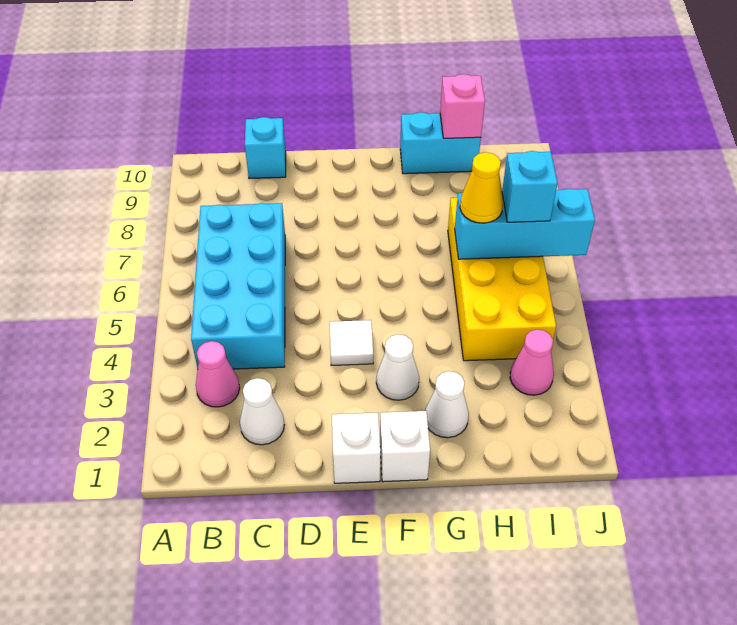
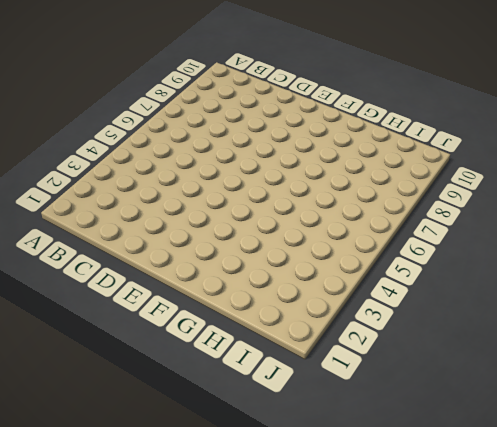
none -> pink cone B3 level 1
none -> cyan brick B4:C7 level 1
none -> white cone C2 level 1

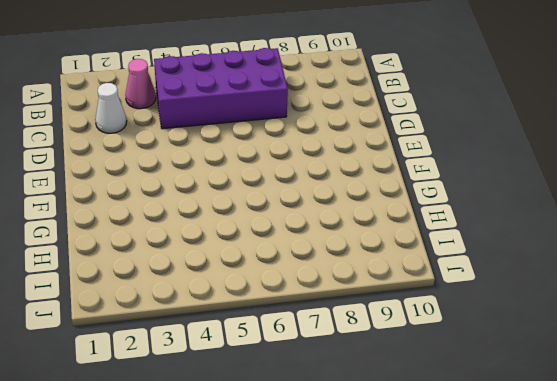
purple brick B4:C7 level 1 -> cyan brick B4:C7 level 1
none -> cyan brick C10 level 1
none -> white brick E1 level 1
none -> white tile E4 level 1

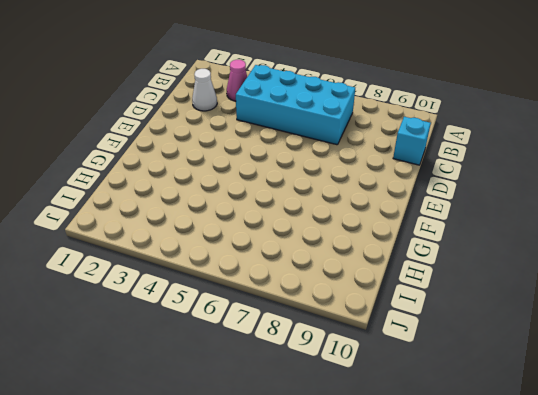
none -> white brick E1 level 1
none -> white tile E4 level 1
none -> white brick F1 level 1

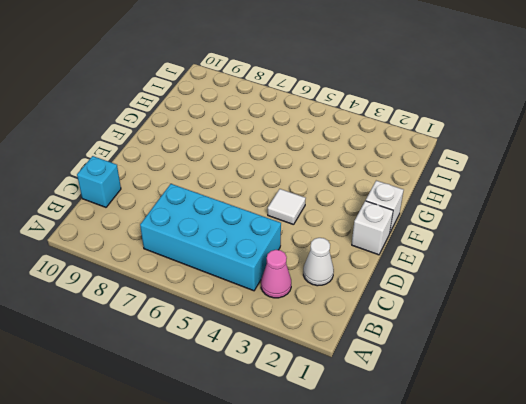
none -> white cone F3 level 1
none -> white cone G2 level 1
none -> cyan brick G10:H10 level 1

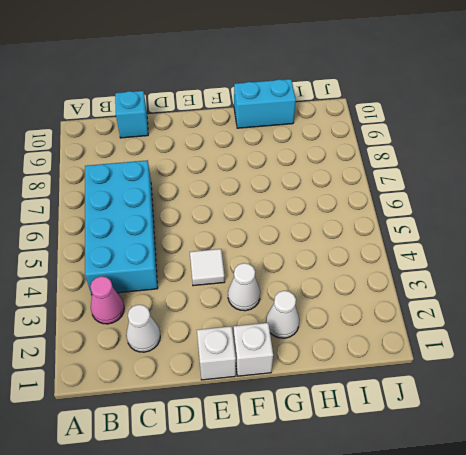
none -> yellow brick H4:I7 level 1
none -> pink cone I3 level 1
none -> cyan brick H6:J6 level 2

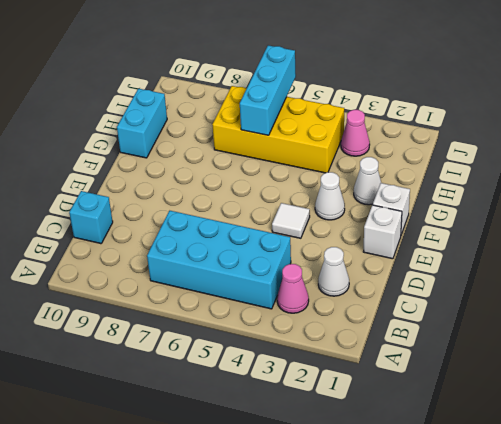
none -> pink brick H10 level 2
none -> yellow cone H6 level 3
none -> cyan brick I6 level 3

